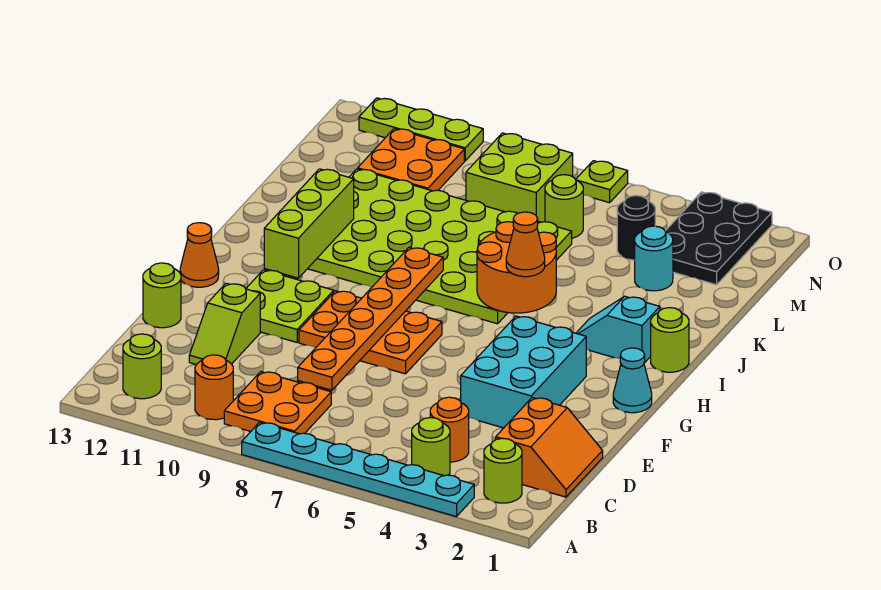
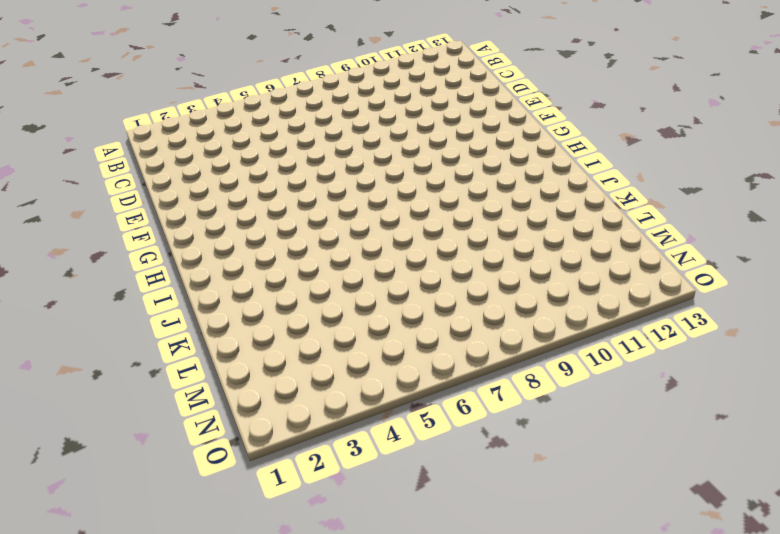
none -> cyan plate A3:A8 level 1
none -> lime round brick B2 level 1
none -> lime round brick B4 level 1
none -> orange plate B8:C9 level 1

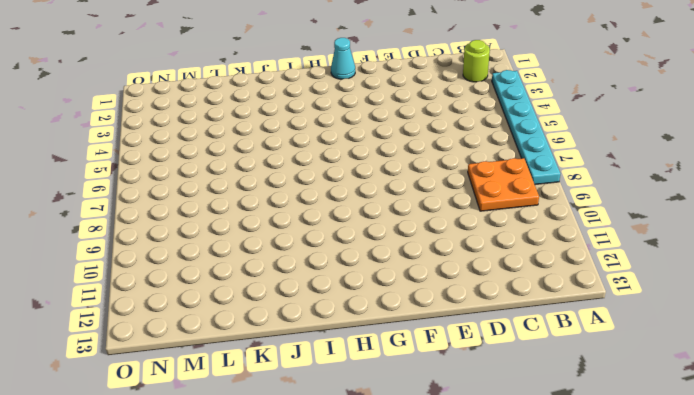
none -> lime round brick B4 level 1
none -> orange round brick B10 level 1
none -> lime round brick B12 level 1
none -> orange slope C1:D2 level 1 top 2

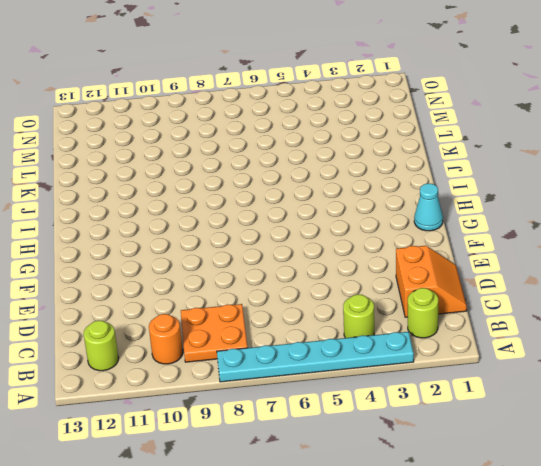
none -> orange round brick C4 level 1
none -> lime slope D11:E11 level 1 top E
none -> cyan brick E3:G4 level 1
none -> lime round brick E13 level 1

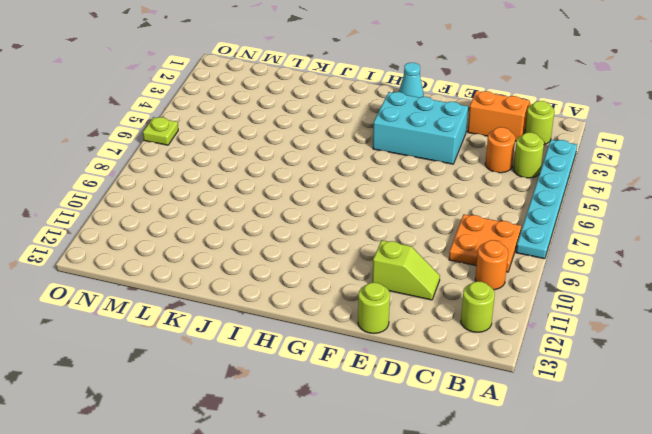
none -> orange plate F7:G9 level 1
none -> lime plate F10:G11 level 1
none -> orange cone G13 level 1
none -> lime round brick I1 level 1

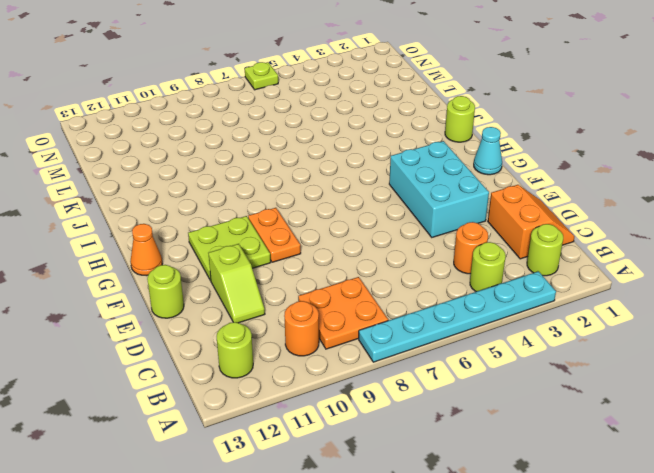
orange plate F9:G9 level 1 -> orange plate F7:G9 level 1
none -> cyan slope I2:I3 level 1 top 2
none -> lime plate I6:L11 level 1
none -> cyan round brick L3 level 1
none -> black plate M2:O3 level 1

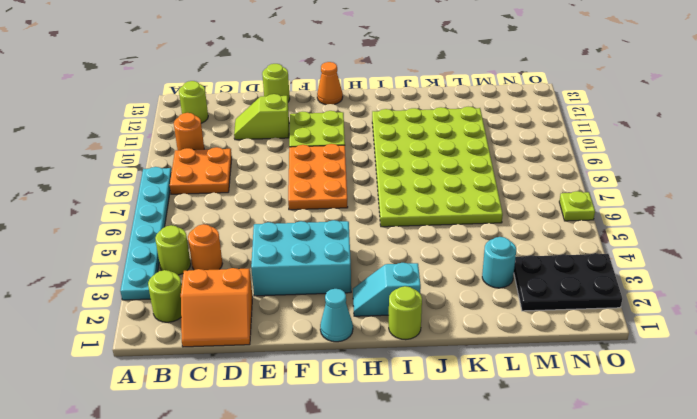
cyan slope H2:I2 level 1 top I -> cyan slope I2:I3 level 1 top 2
none -> black round brick M4 level 1
none -> lime round brick M6 level 1
none -> lime brick M7:N8 level 1
none -> orange plate M10:N11 level 1

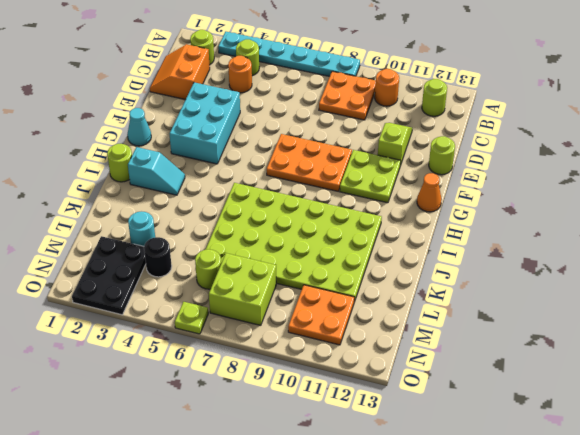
none -> lime plate O10:O12 level 1
none -> orange plate D8:I8 level 2
none -> lime brick H11:J11 level 2
none -> orange round brick I5:J6 level 2

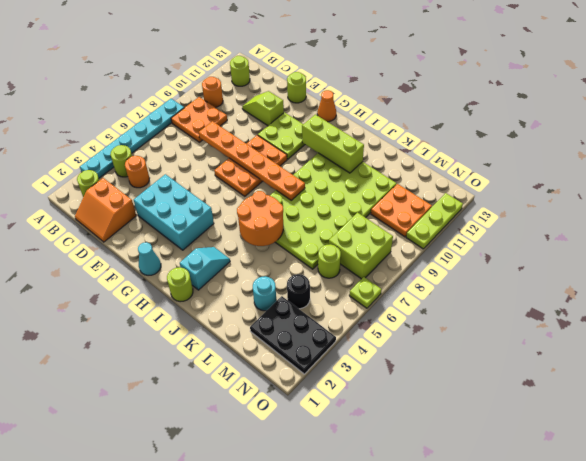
none -> orange cone I5 level 3

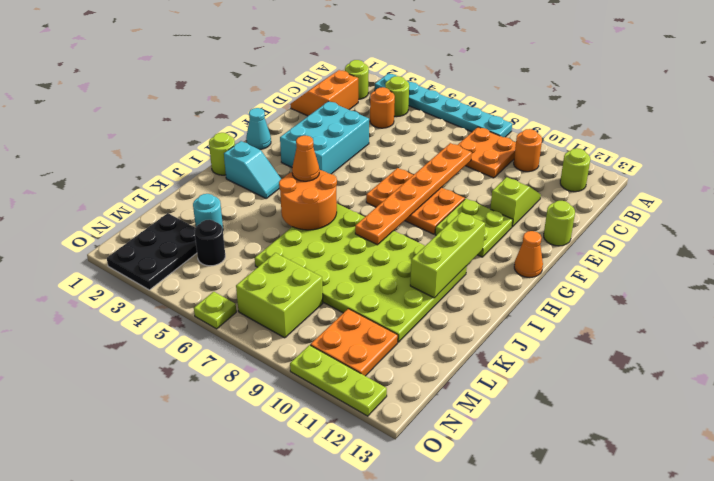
none -> lime round brick M6 level 1

